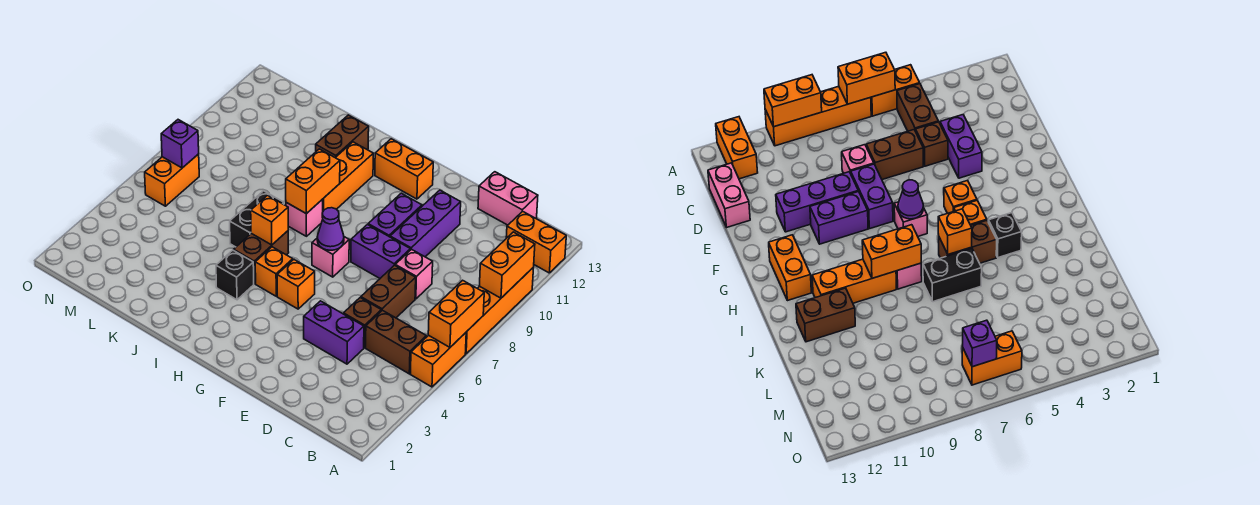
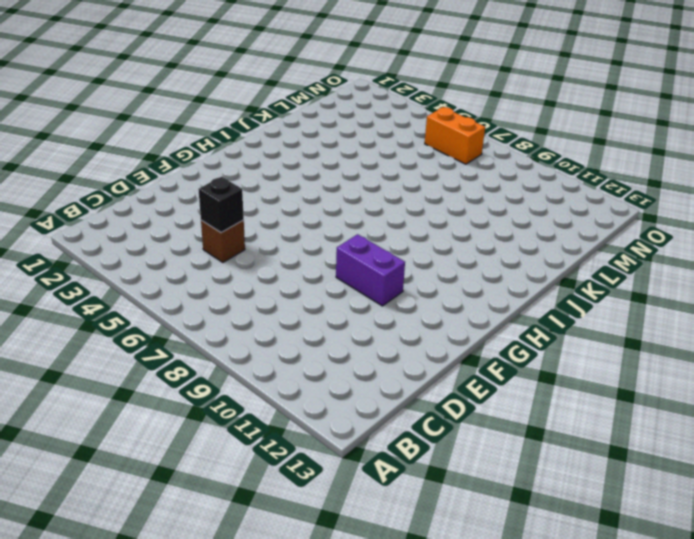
black brick D5 level 2 -> black brick I4 level 1
none -> orange brick A5:A6 level 1
none -> orange brick A7:A10 level 1
none -> orange brick A12:B12 level 1

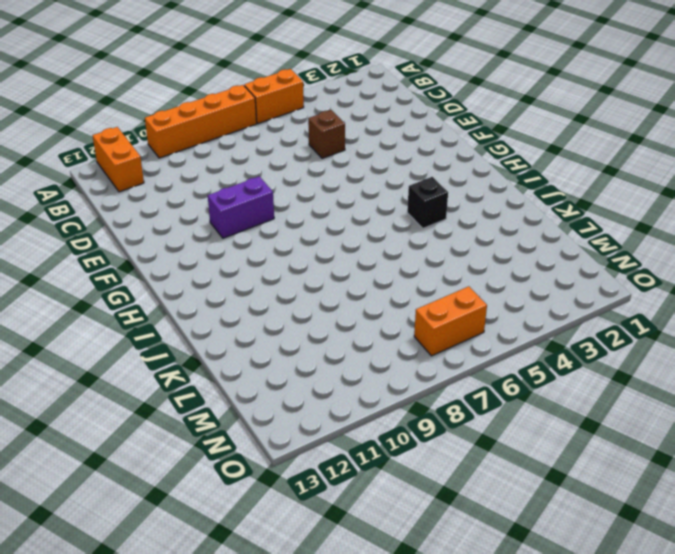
none -> brown brick B5:C5 level 1
none -> pink brick C13:D13 level 1
none -> purple brick D4:E4 level 1

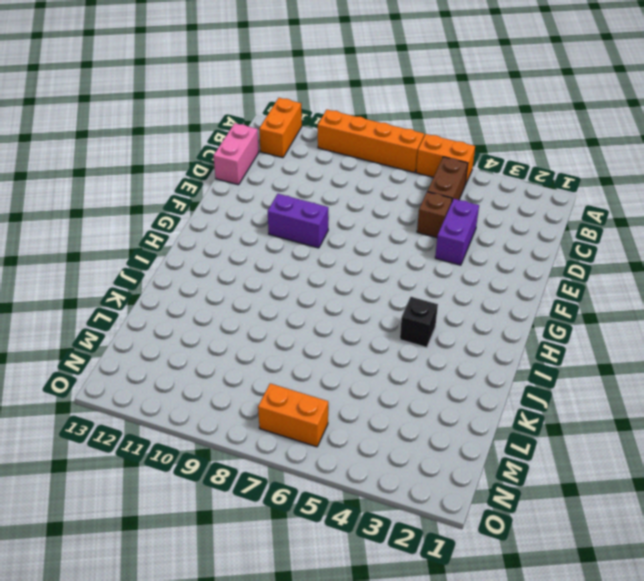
none -> brown brick D6:D7 level 1
none -> pink brick D8 level 1
none -> purple brick E8:F8 level 1

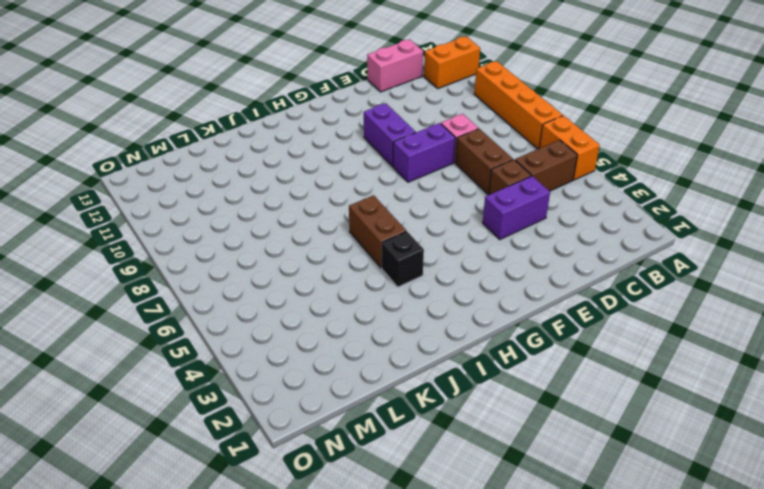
none -> purple brick E9:E11 level 1
none -> orange brick G5 level 1
none -> pink brick G7 level 1

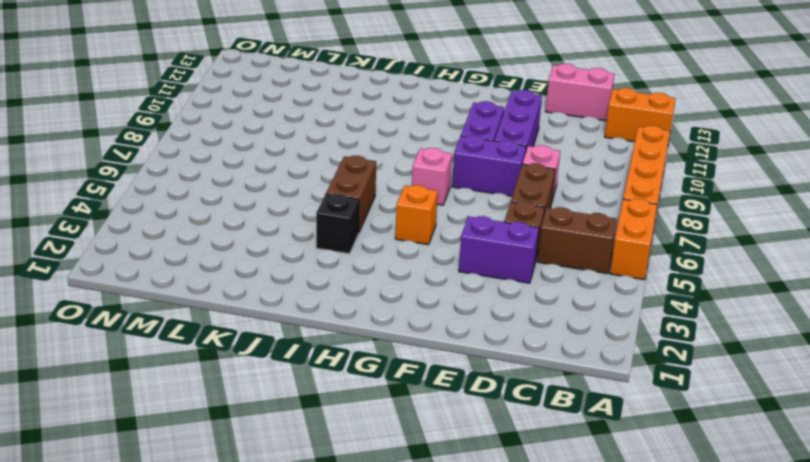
none -> orange brick G12:H12 level 1
none -> orange brick H5 level 1
none -> pink brick I8 level 1

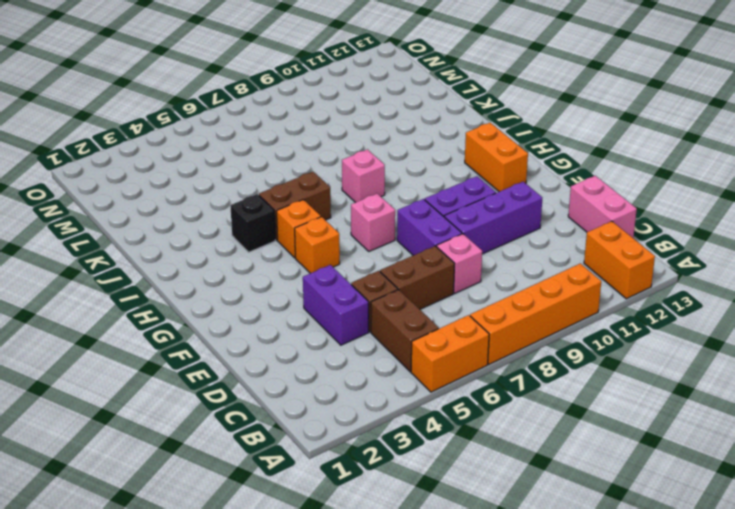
none -> orange brick I9:I11 level 1
none -> black brick J6:J7 level 1
none -> brown brick J11:J12 level 1

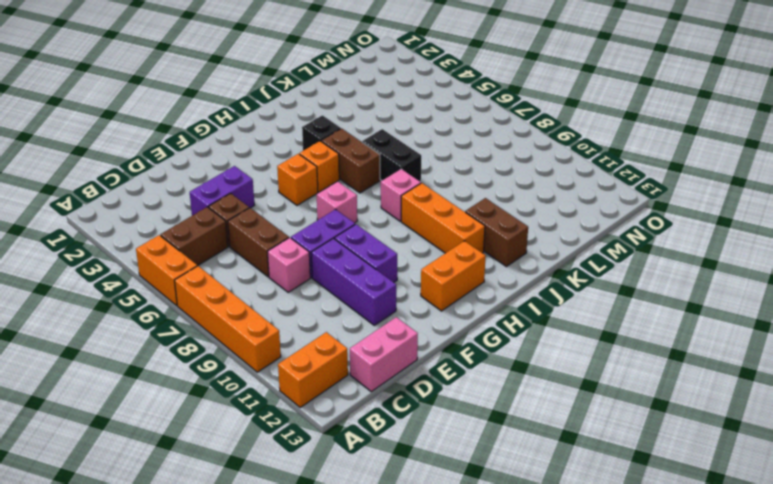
none -> orange brick N6:N7 level 1
none -> orange brick A6:A7 level 2
none -> orange brick A9:A10 level 2

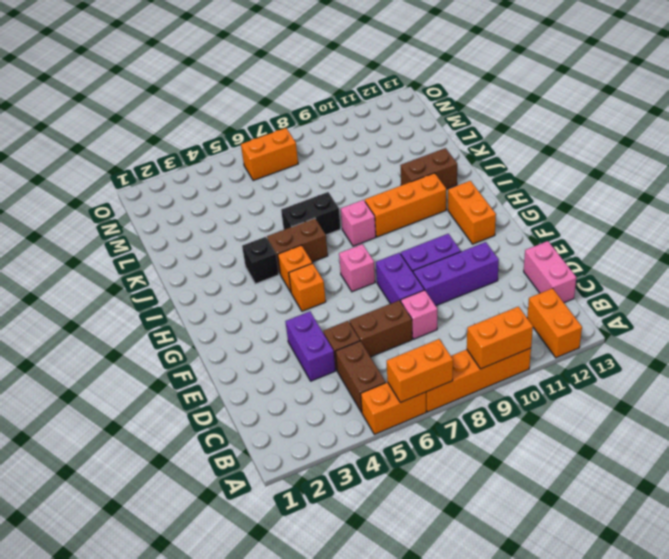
none -> purple cone G7 level 2
none -> orange brick I6 level 2
none -> orange brick I8:I9 level 2

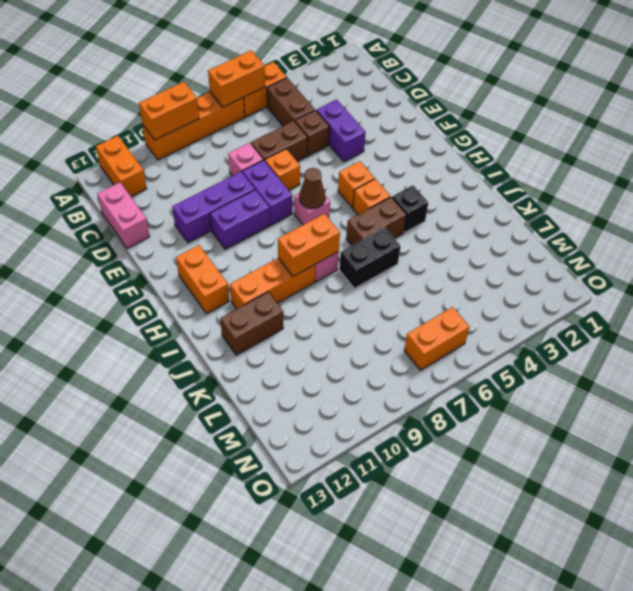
orange brick E7 level 1 -> orange brick I6 level 2
brown cone G7 level 2 -> purple cone G7 level 2
none -> purple brick N7 level 2

